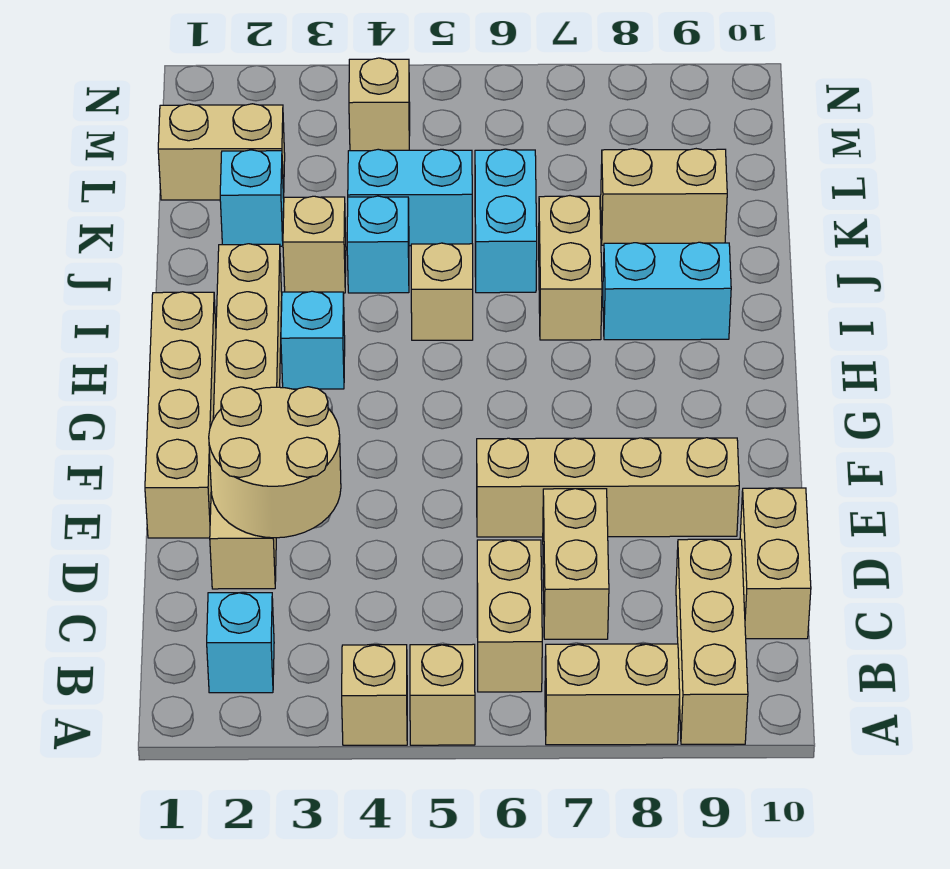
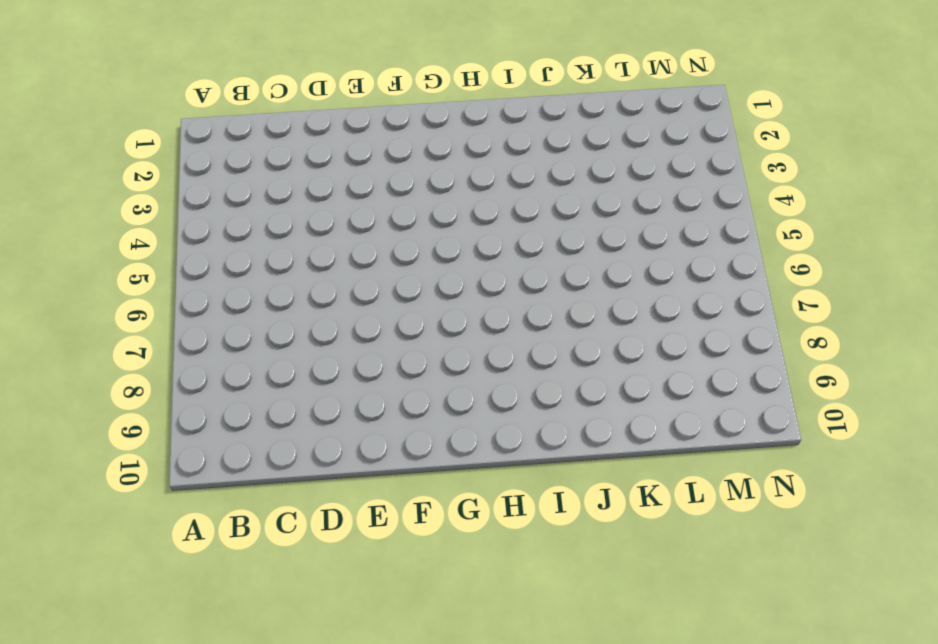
none -> tan brick A4 level 1
none -> tan brick A5 level 1
none -> tan brick A7:A8 level 1

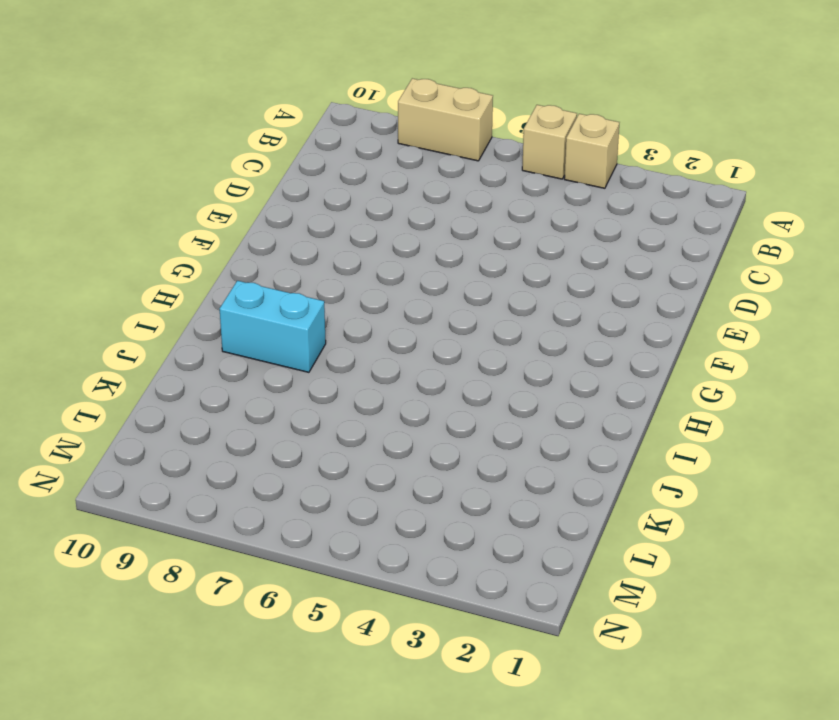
none -> tan brick A9:C9 level 1
none -> cyan brick B2 level 1
none -> tan brick B6:C6 level 1

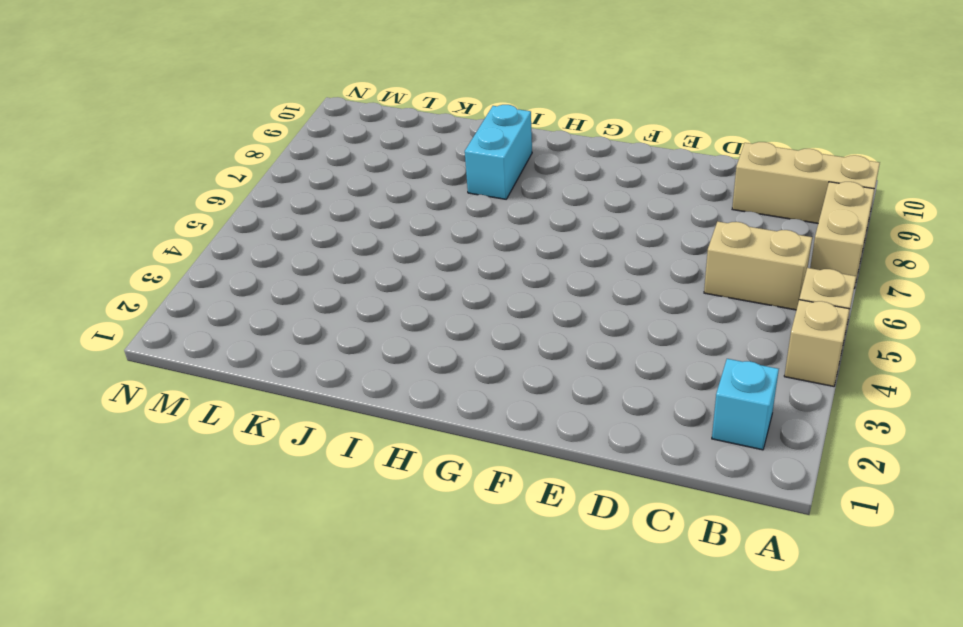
none -> tan brick C7:D7 level 1
none -> tan brick C10:D10 level 1
none -> tan brick D2:I2 level 1

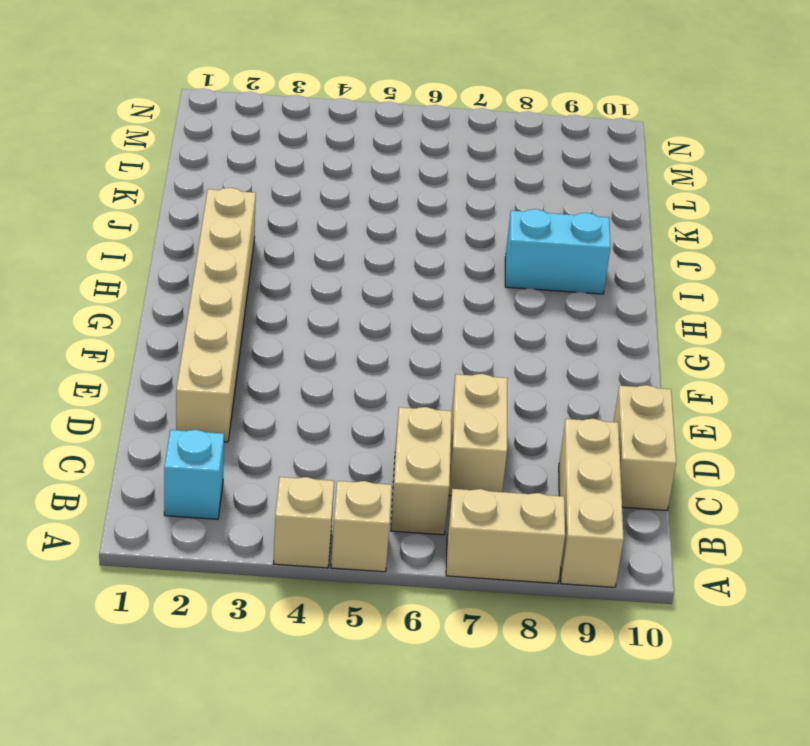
none -> tan brick E1:H1 level 1
none -> tan brick E6:E9 level 1
none -> cyan brick H3 level 1

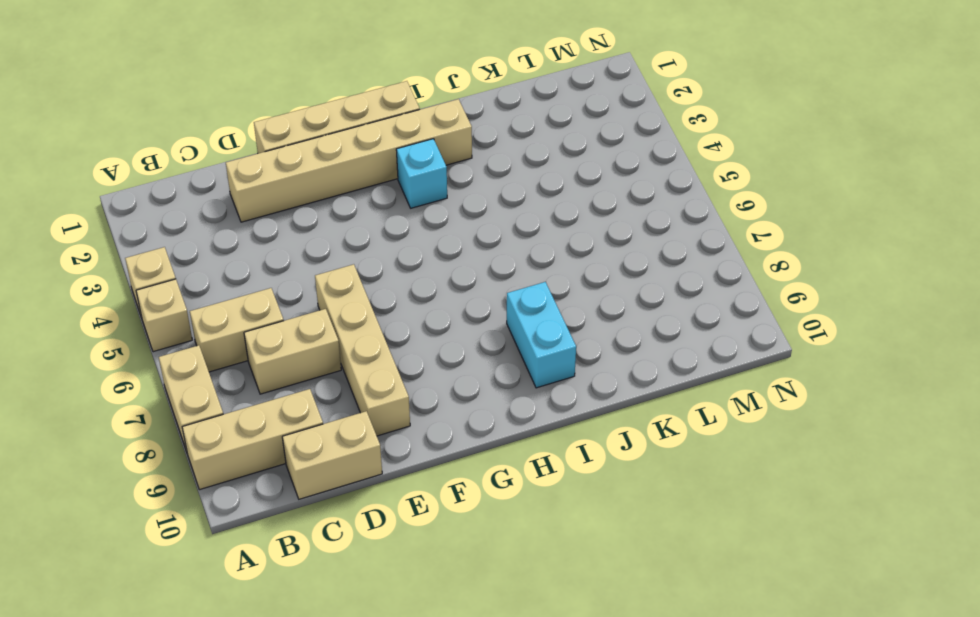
none -> cyan brick B2 level 1
none -> tan brick I5 level 1
none -> tan brick I7:J7 level 1

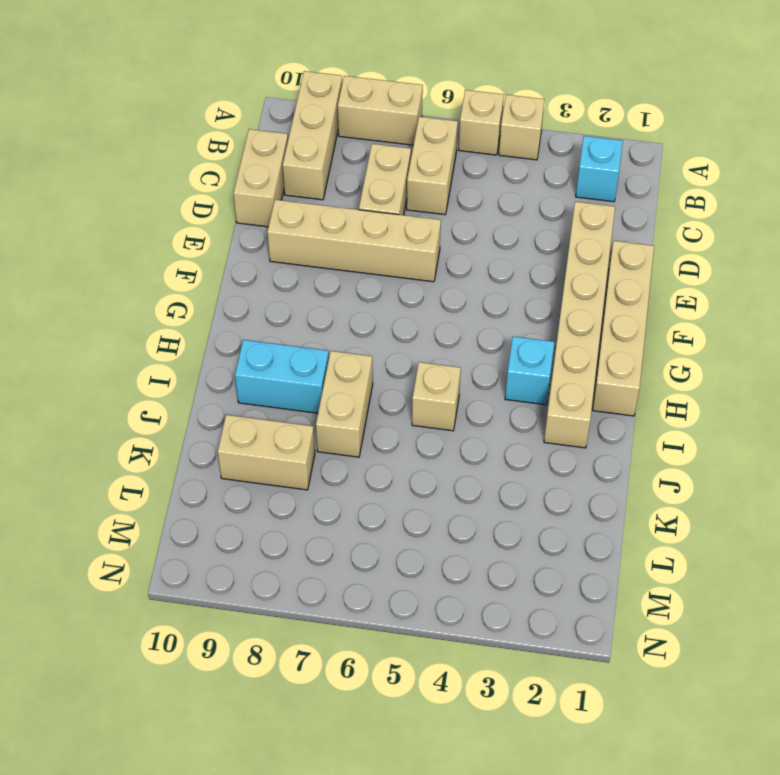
none -> tan brick J3 level 1
none -> cyan brick J4 level 1
none -> cyan brick J6:K6 level 1

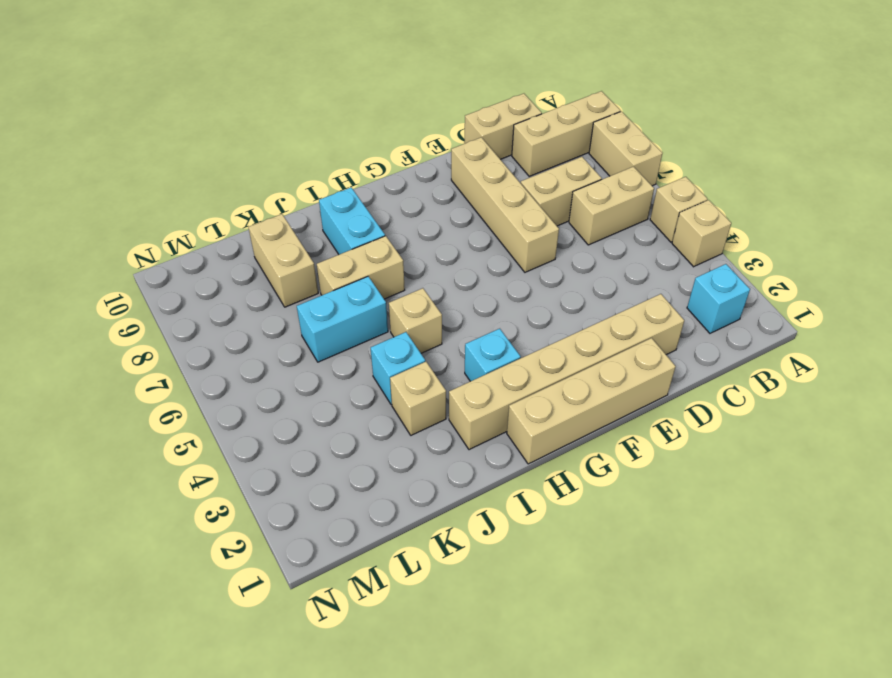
none -> cyan brick K2 level 1
none -> cyan brick K4:K5 level 1
none -> tan brick L1:L2 level 1

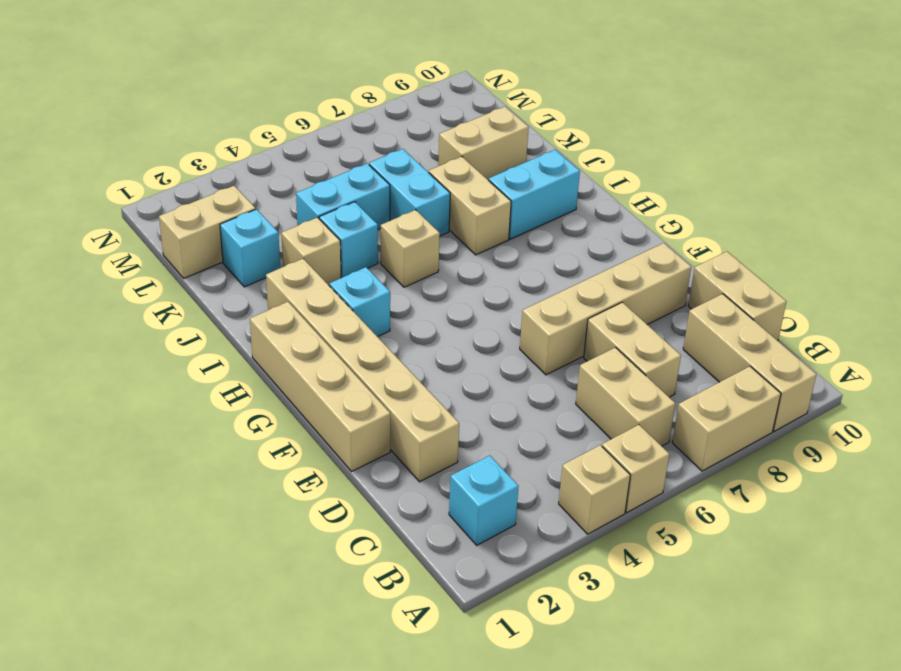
none -> tan brick M4 level 1
none -> tan round brick D2:E3 level 2

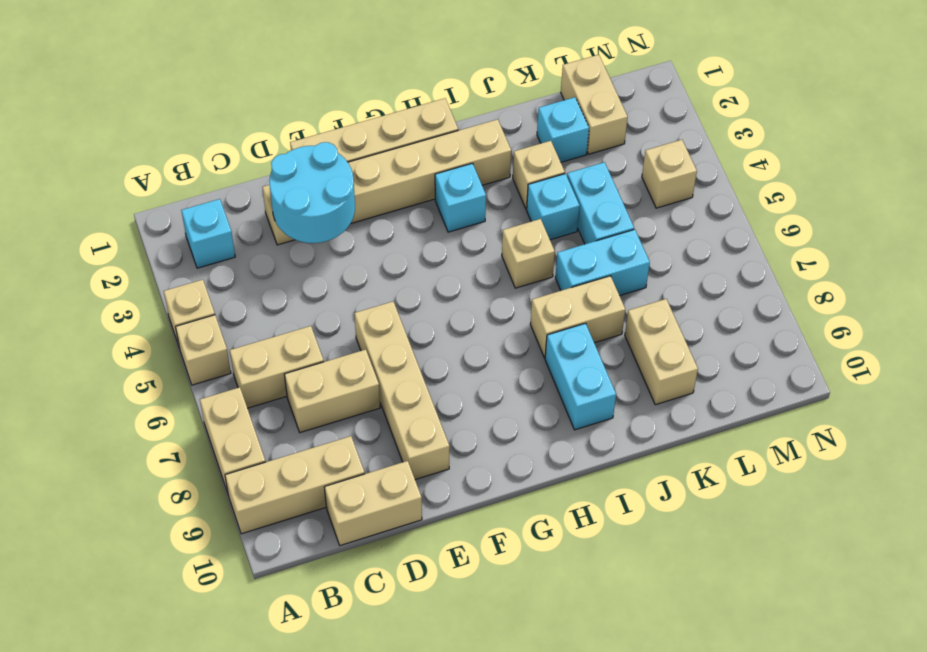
cyan round brick D2:E3 level 2 -> tan round brick D2:E3 level 2

